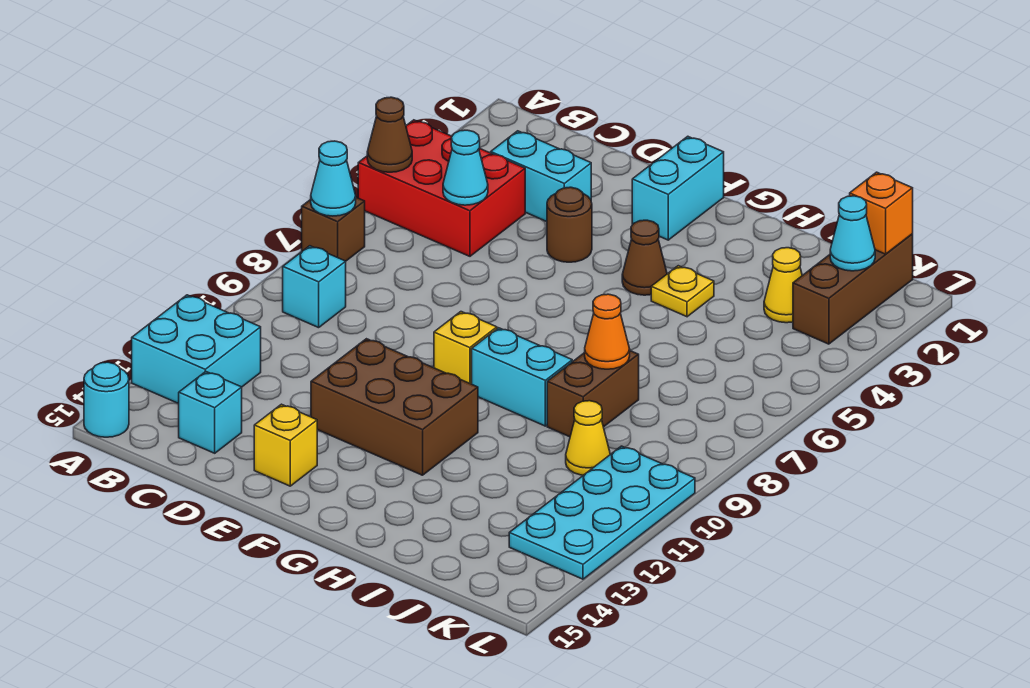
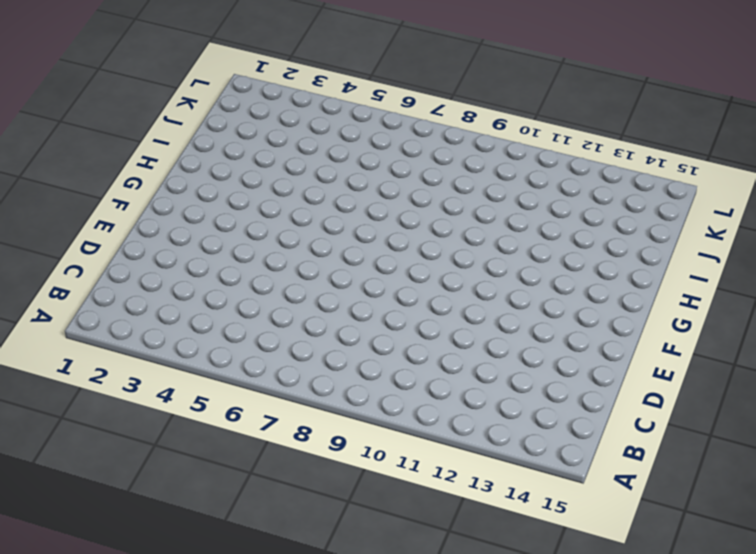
none -> red brick A4:C5 level 1
none -> brown brick A7 level 1
none -> cyan brick A12:B13 level 1

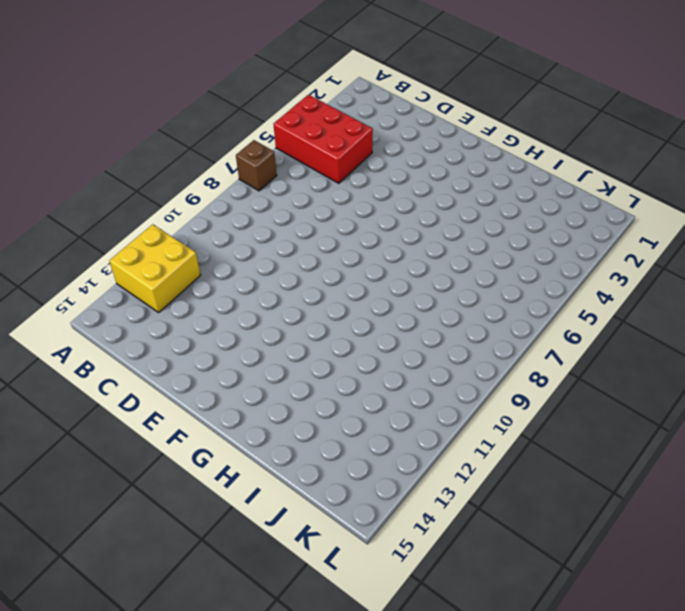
yellow brick A12:B13 level 1 -> cyan brick A12:B13 level 1
none -> cyan round brick A15 level 1
none -> cyan brick B9 level 1
none -> cyan brick C3:D3 level 1

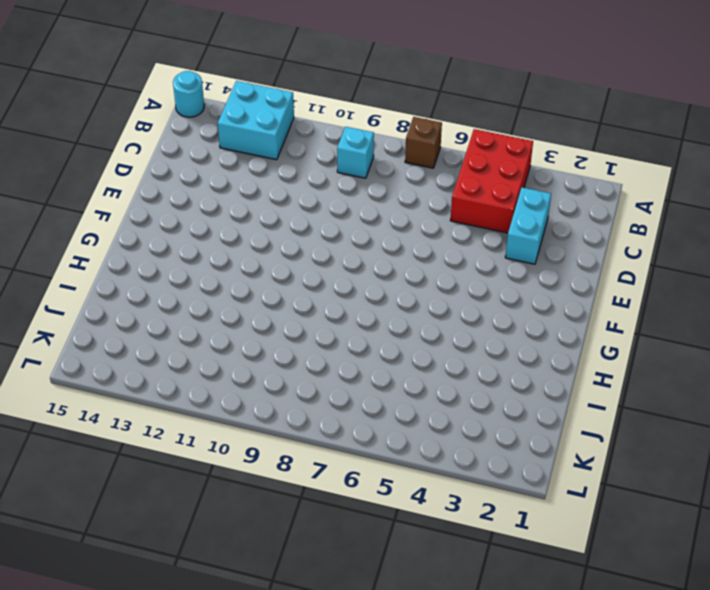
none -> cyan brick C14 level 1
none -> brown round brick E4 level 1
none -> brown brick E11:G12 level 1

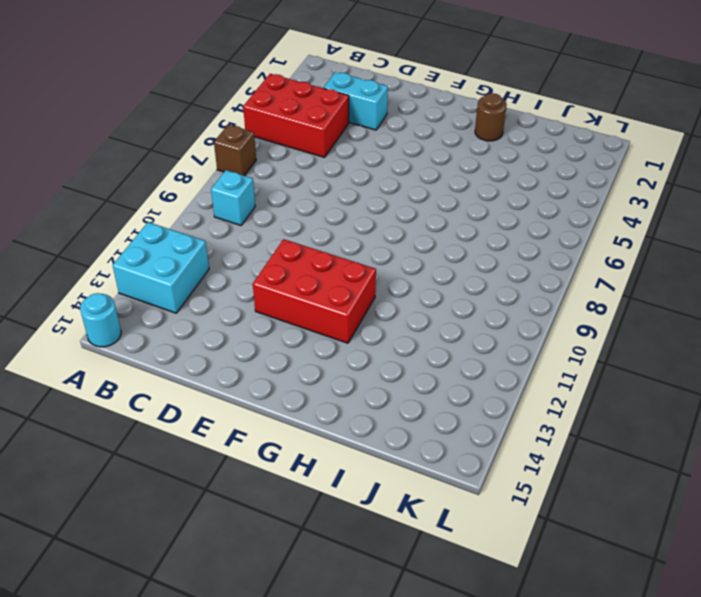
red brick E11:G12 level 1 -> brown brick E11:G12 level 1
brown round brick H2 level 1 -> brown round brick E4 level 1
none -> cyan brick C14 level 1
none -> yellow brick E14 level 1
none -> cyan brick F1:F2 level 1

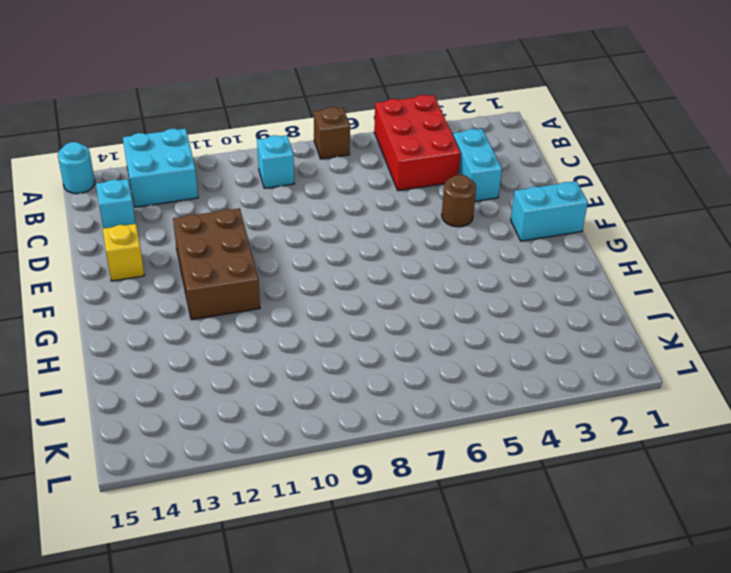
none -> yellow brick F9 level 1
none -> brown cone G4 level 1
none -> cyan brick G9:H9 level 1

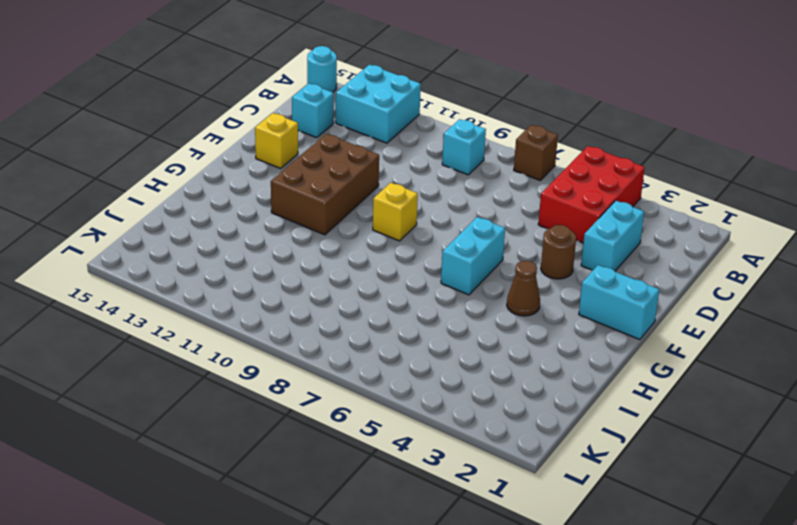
cyan brick F6:G6 level 1 -> cyan brick G9:H9 level 1
none -> yellow plate H4 level 1
none -> brown brick I8:I9 level 1
none -> yellow cone J3 level 1

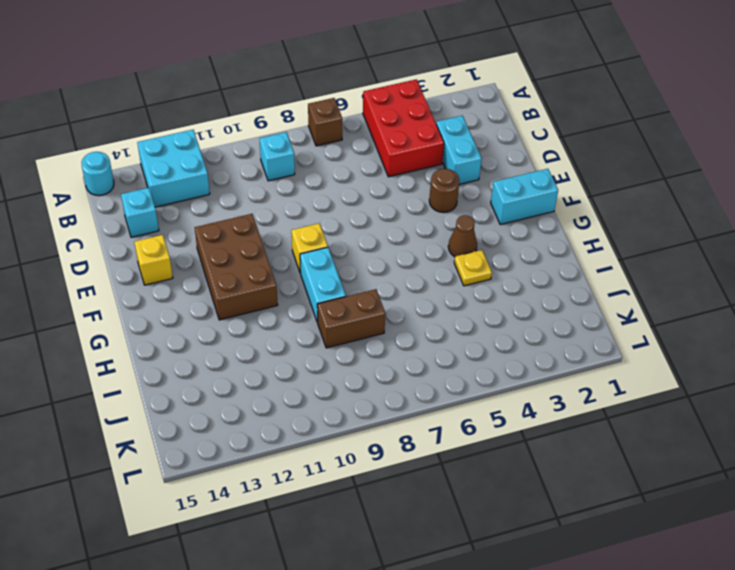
none -> yellow cone J3 level 1
none -> yellow cone J10 level 1
none -> brown brick K1:K3 level 1

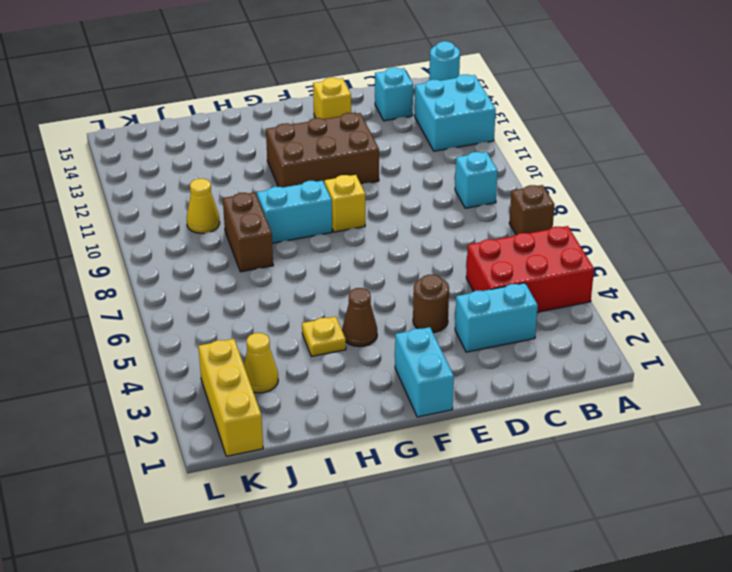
yellow brick K1:K3 level 1 -> brown brick K1:K3 level 1
none -> cyan plate K10:L13 level 1
none -> brown cone A5 level 2
none -> cyan cone A7 level 2

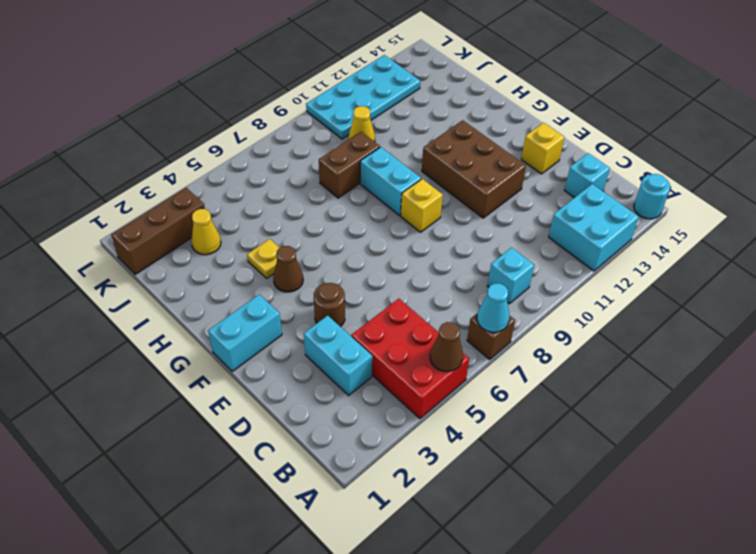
none -> cyan cone C5 level 2
none -> orange cone I8 level 2
none -> orange brick K1 level 2

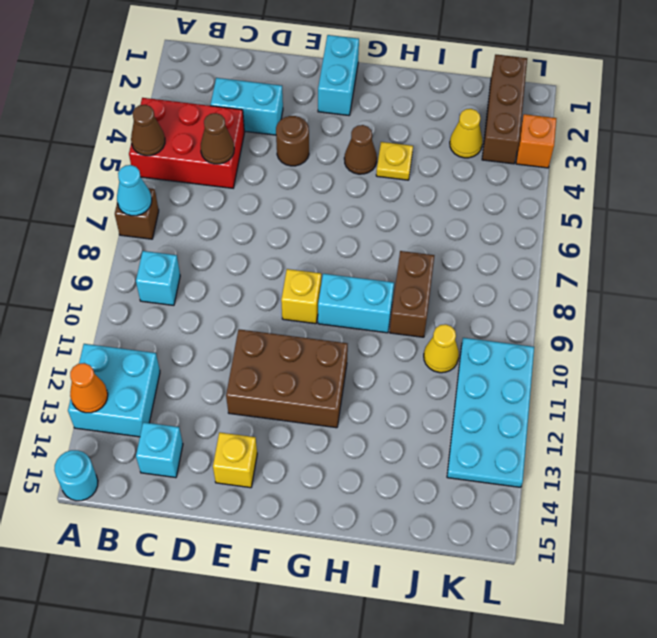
orange cone A13 level 2 -> orange cone I8 level 2
brown cone C5 level 2 -> cyan cone C5 level 2
orange brick L3 level 1 -> orange brick K1 level 2
none -> cyan cone K2 level 2

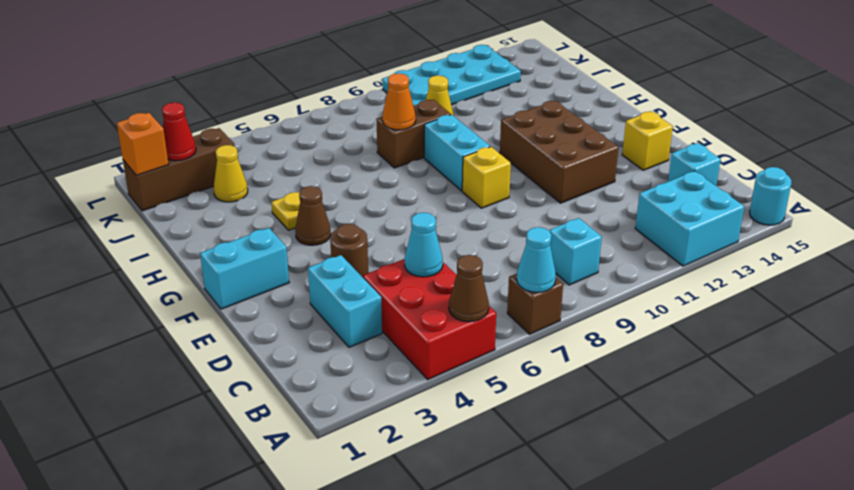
red cone K2 level 2 -> cyan cone K2 level 2

